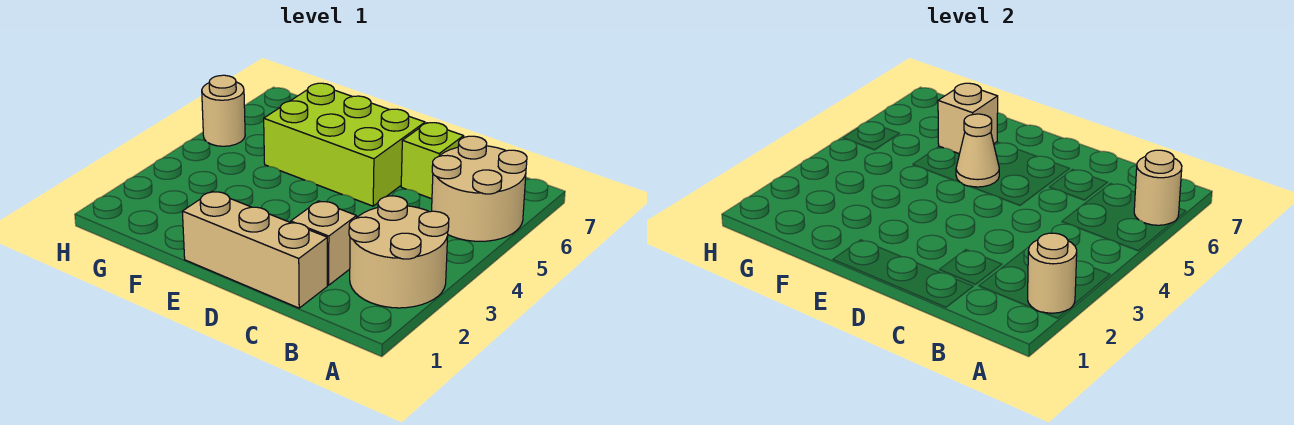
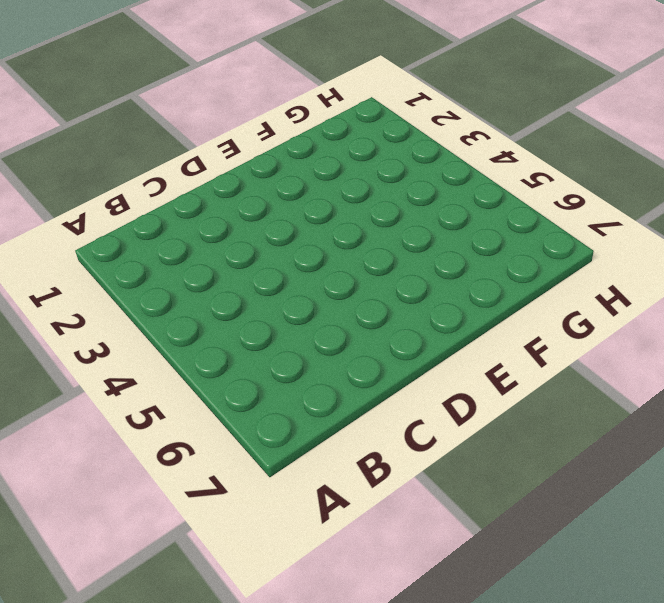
none -> tan round brick A2:B3 level 1
none -> tan round brick A5:B6 level 1

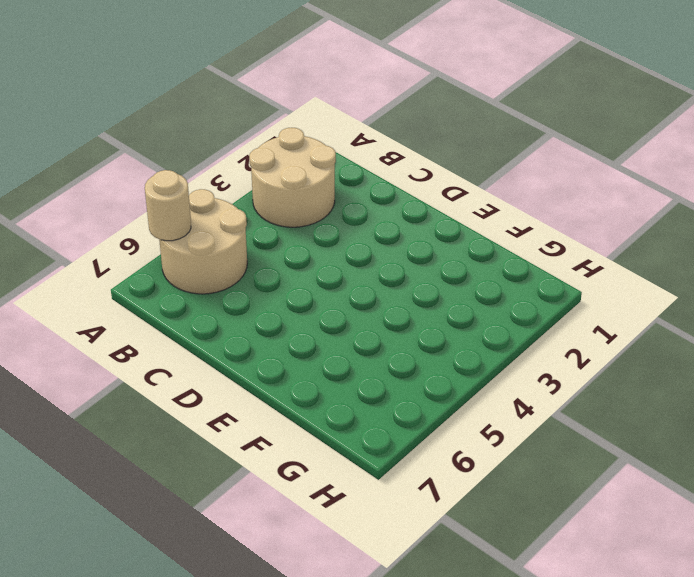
none -> tan brick C1:E1 level 1
none -> tan brick C2 level 1

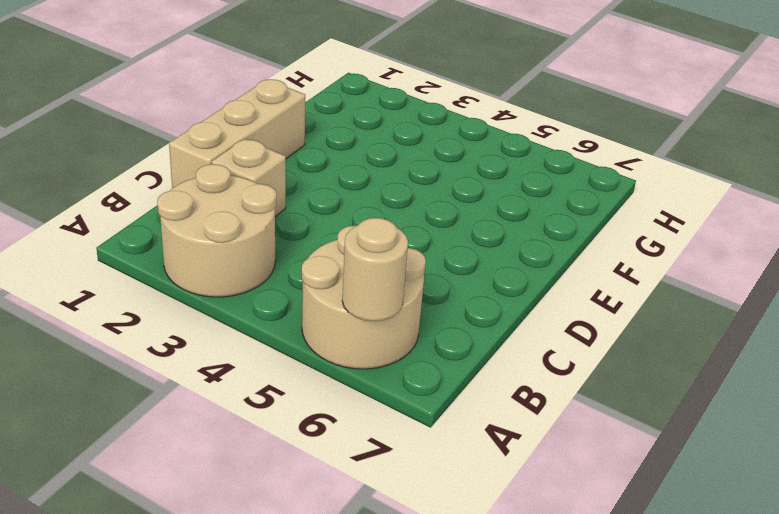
none -> lime brick C6 level 1
none -> lime brick D5:F6 level 1

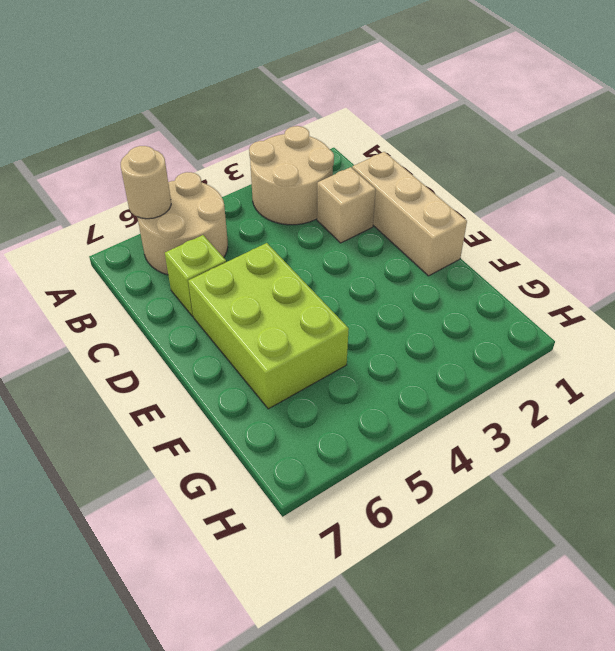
none -> tan round brick H5 level 1
none -> tan round brick A2 level 2

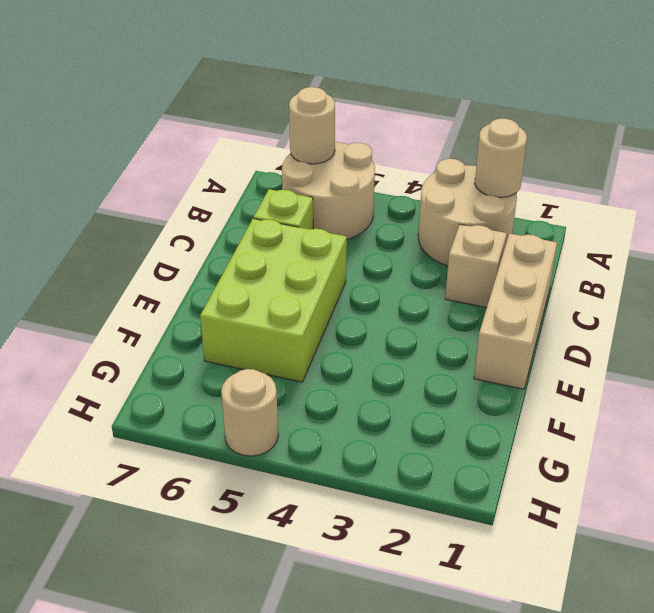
none -> tan cone E5 level 2
none -> tan brick F6 level 2

